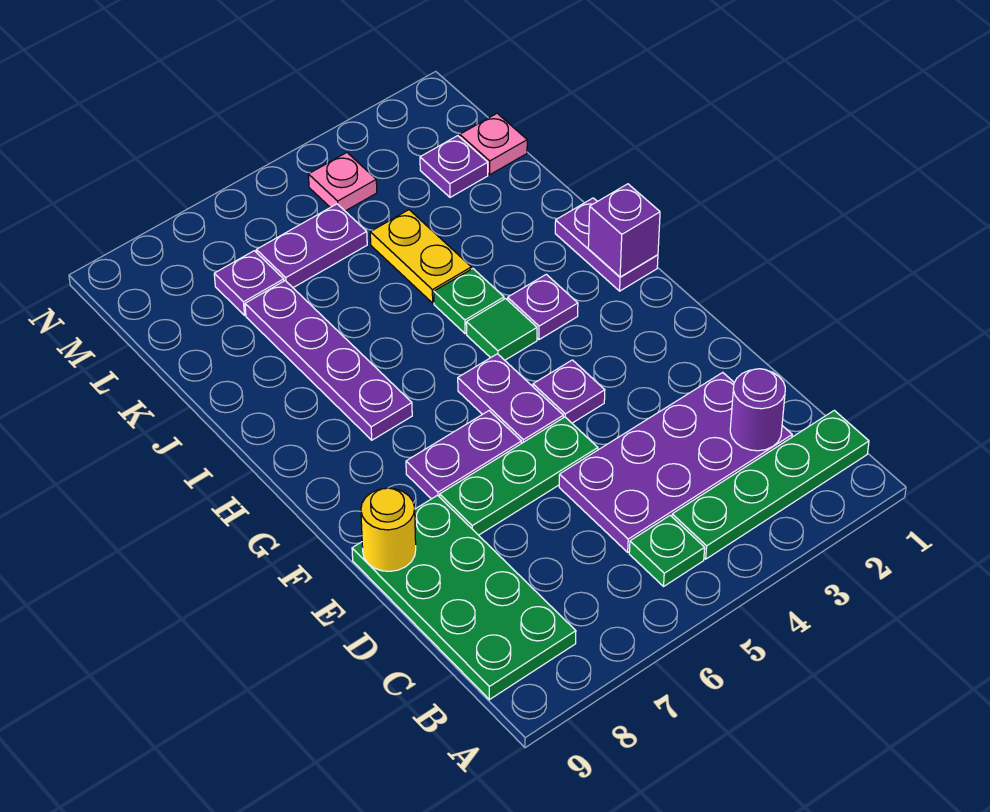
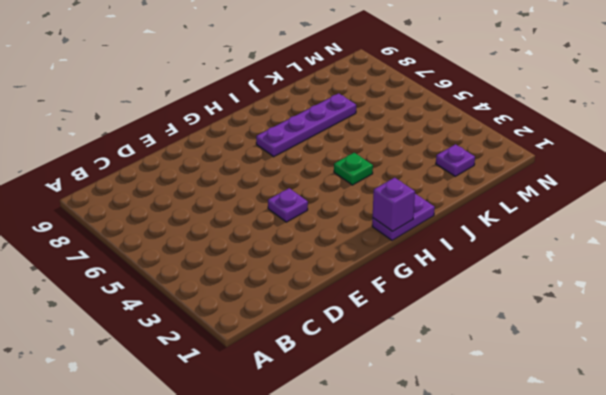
none -> green plate B1:B4 level 1
none -> green plate B5 level 1
none -> green plate B8:E9 level 1

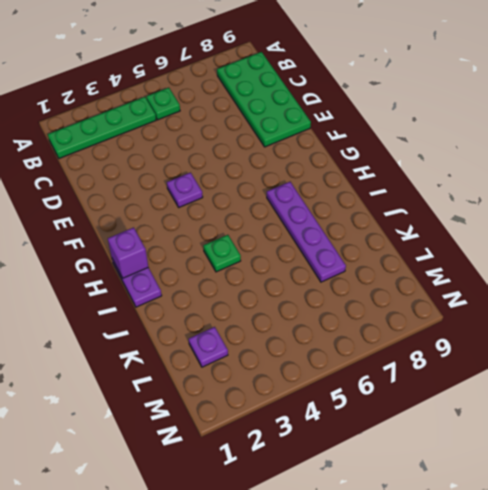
none -> purple plate C2:D5 level 1
none -> green plate E5:E7 level 1
none -> purple plate F5:G5 level 1

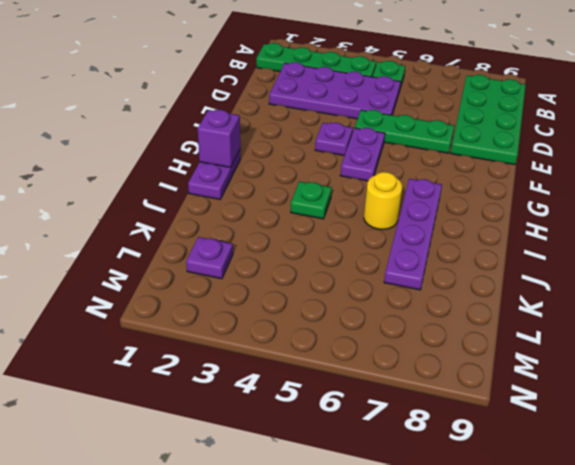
yellow round brick I6 level 1 -> yellow round brick E9 level 2
none -> purple plate F6:F7 level 1
none -> purple plate H3 level 1
none -> green tile H4 level 1

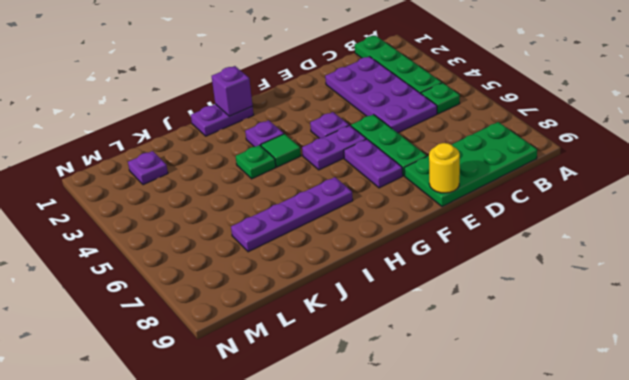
none -> yellow plate J4:K4 level 1
none -> pink plate L1 level 1
none -> purple plate L5:L6 level 1

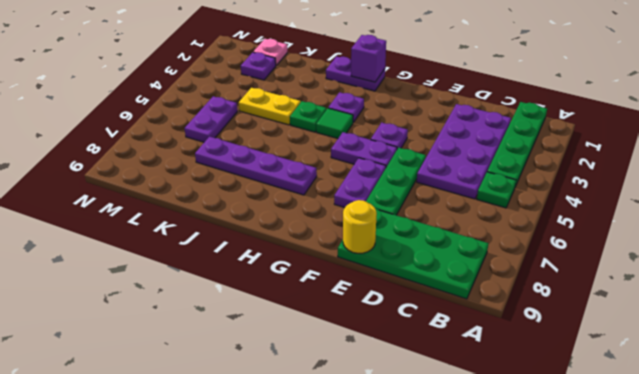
none -> purple plate L7 level 1
none -> pink plate M4 level 1
none -> purple round brick C2 level 2

